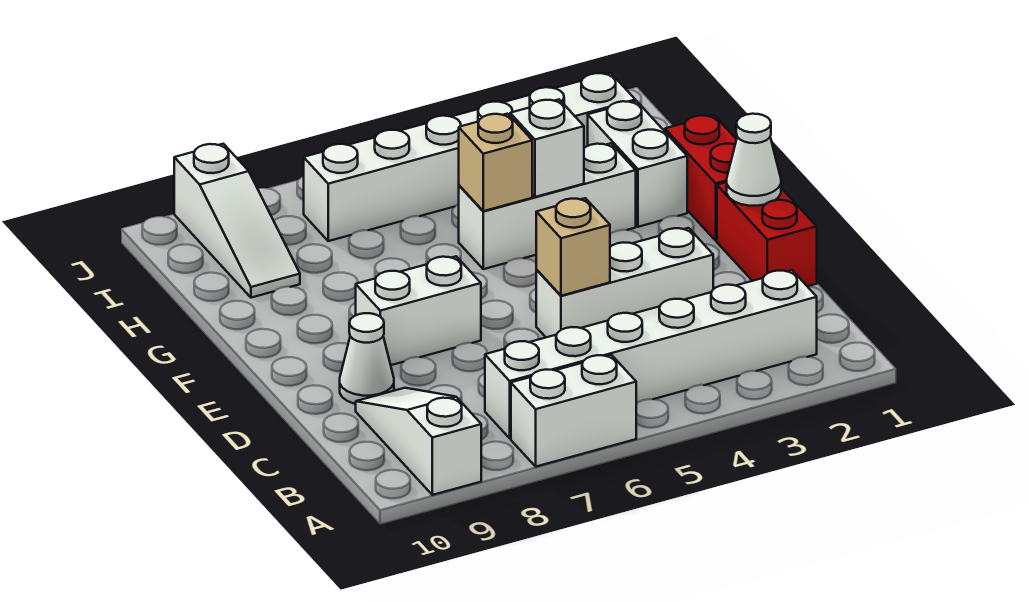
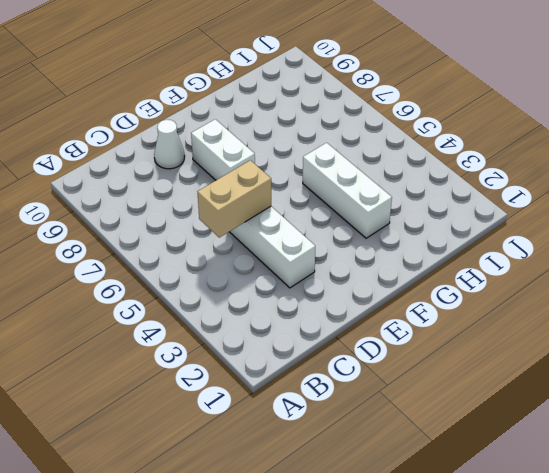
tan brick C5:D5 level 2 -> tan brick D5 level 2
none -> white brick A6:A7 level 1
none -> white slope A9:C9 level 1 top A
none -> white brick B2:B7 level 1

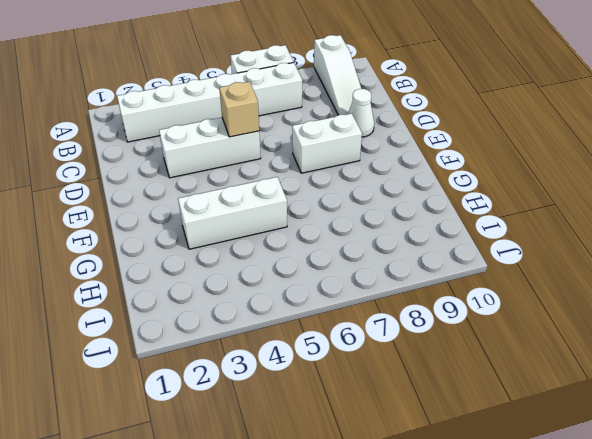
none -> red brick D1:E1 level 1
none -> red brick F1:G1 level 1
none -> white brick G2:H2 level 1

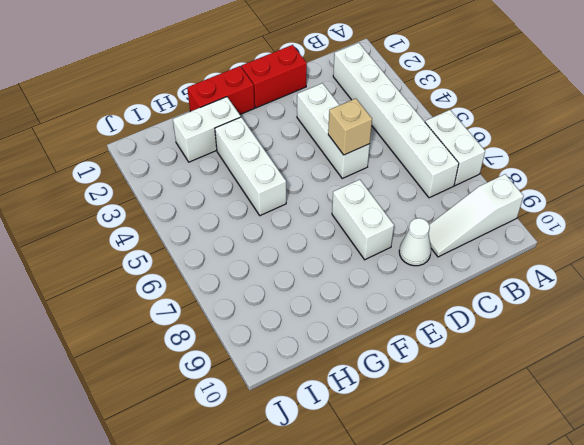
none -> white slope H9:J9 level 1 top J
none -> white brick I2:I7 level 1
none -> white cone E1 level 2

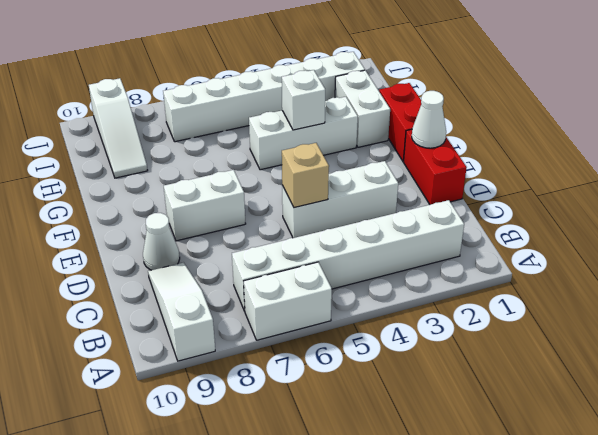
none -> tan brick G5 level 2

